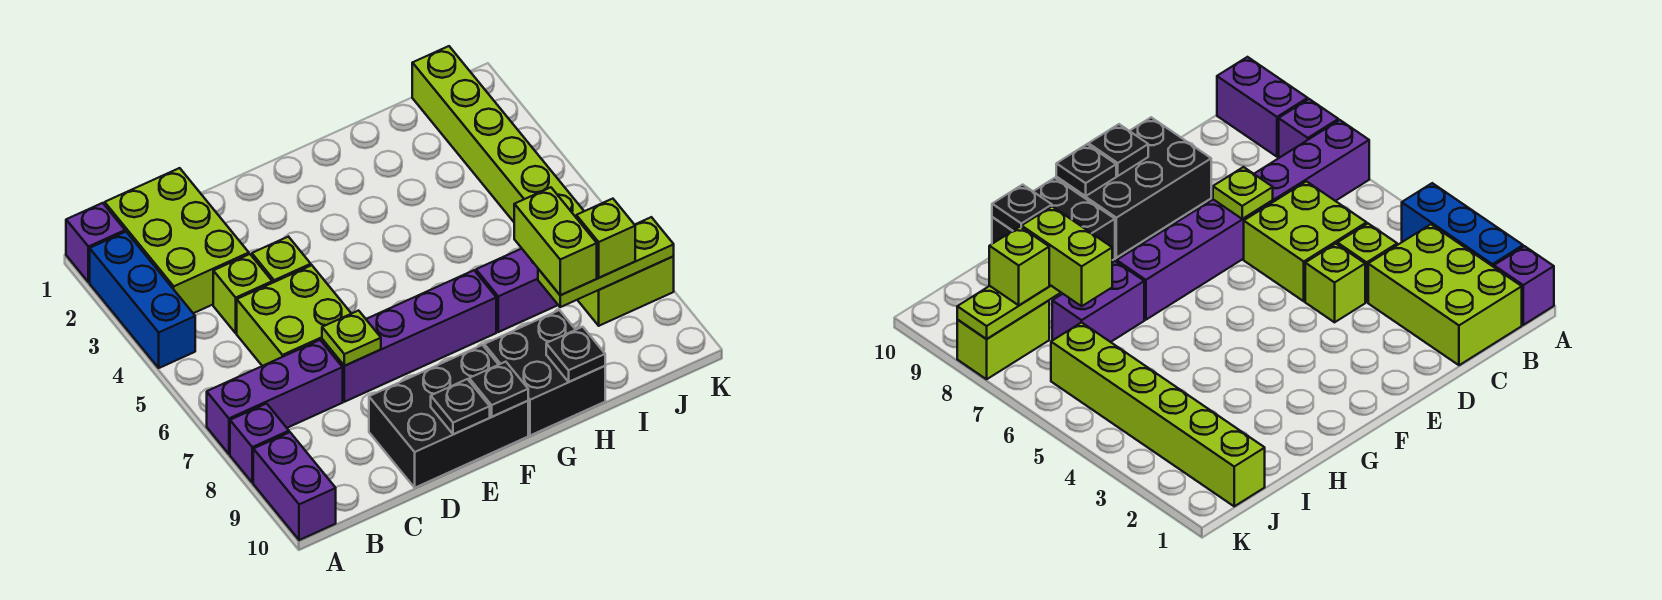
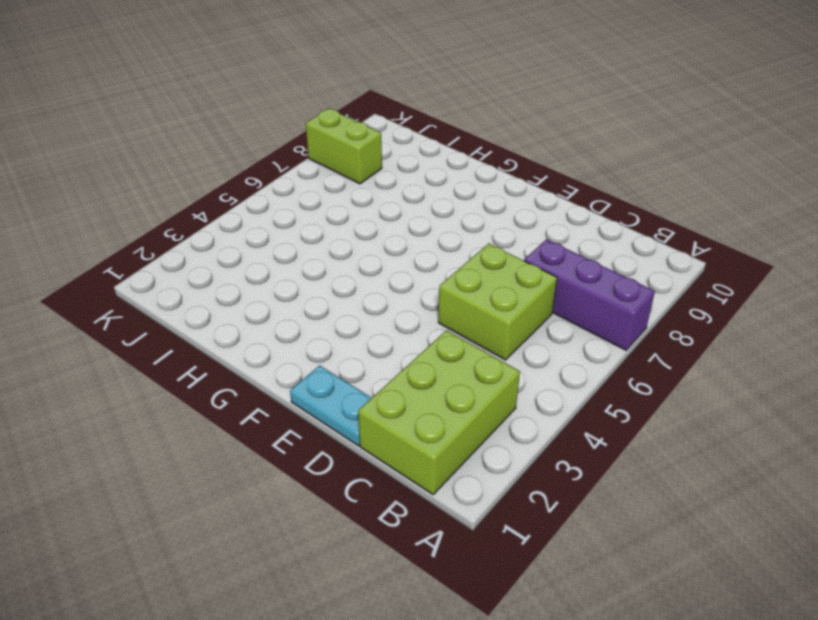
cyan plate D1:E1 level 1 -> none
none -> purple brick A1 level 1
none -> blue brick A2:A4 level 1
none -> purple brick A8 level 1

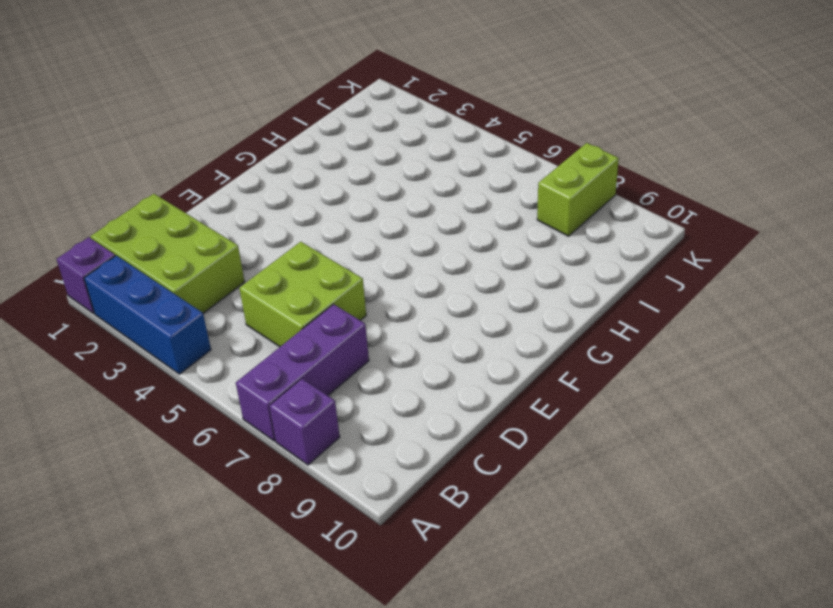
none -> purple brick A9:A10 level 1
none -> lime brick C4 level 1
none -> lime brick D4 level 1

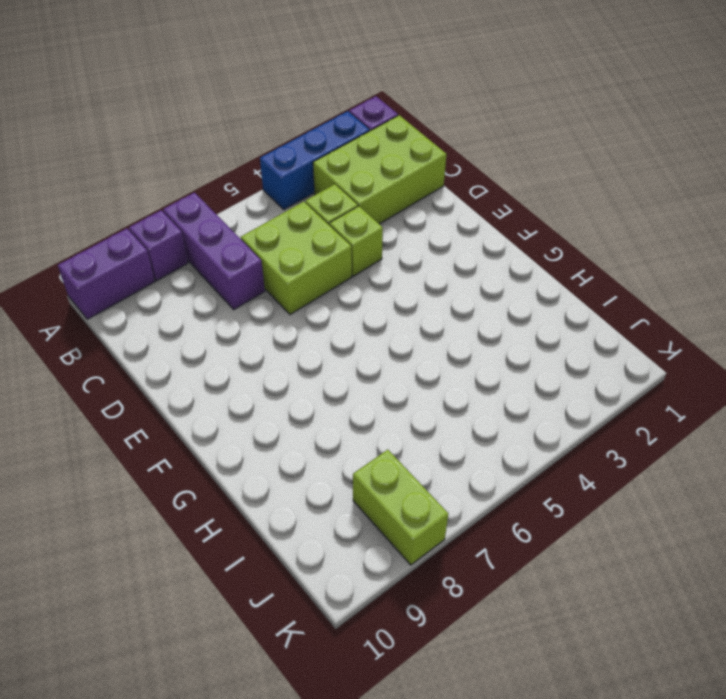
none -> purple brick D7:G7 level 1
none -> black brick D9:F10 level 1
none -> black brick G9:H10 level 1

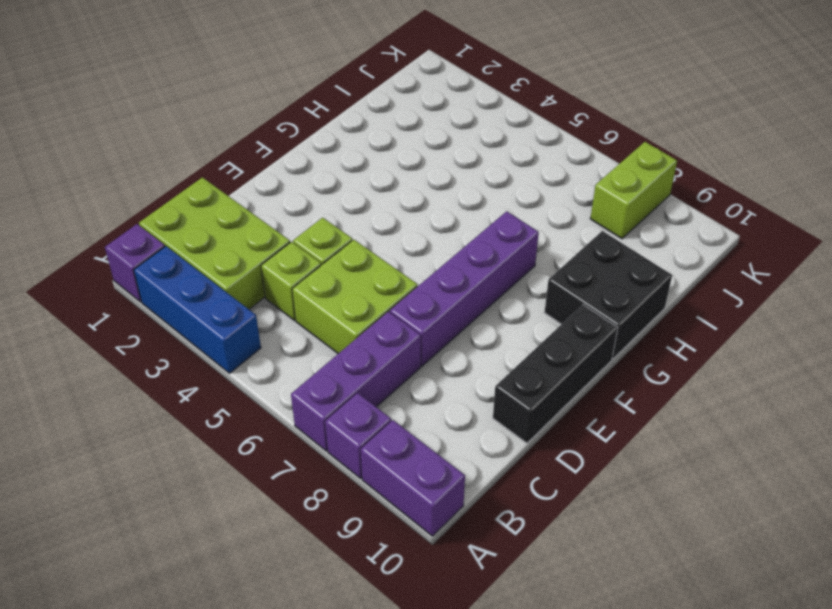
black brick D10:F10 level 1 -> black brick D9:F10 level 1
none -> purple brick H7:I7 level 1
none -> lime brick J1:J6 level 1
none -> lime plate D7 level 2

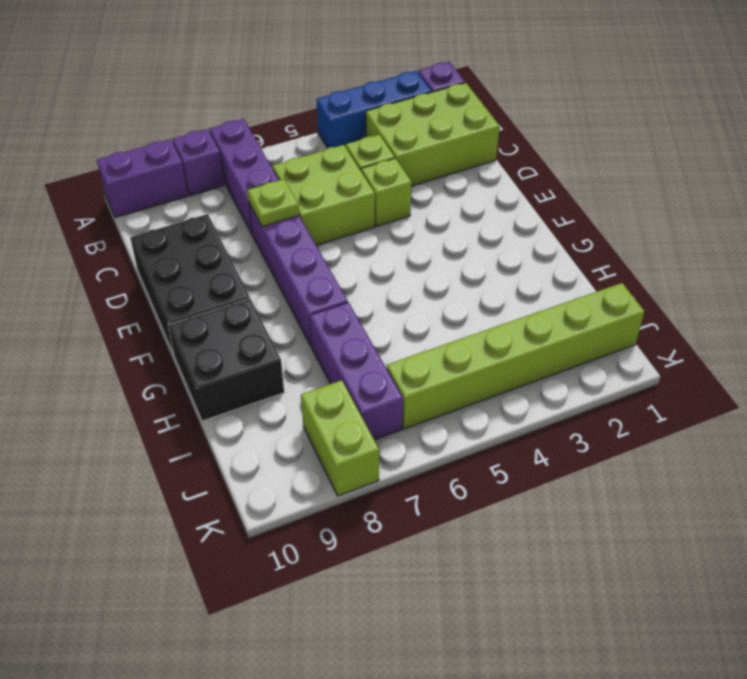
purple brick H7:J7 level 1 -> purple brick H7:I7 level 1
none -> black plate E10 level 2
none -> black plate F10 level 2
none -> black plate H10 level 2

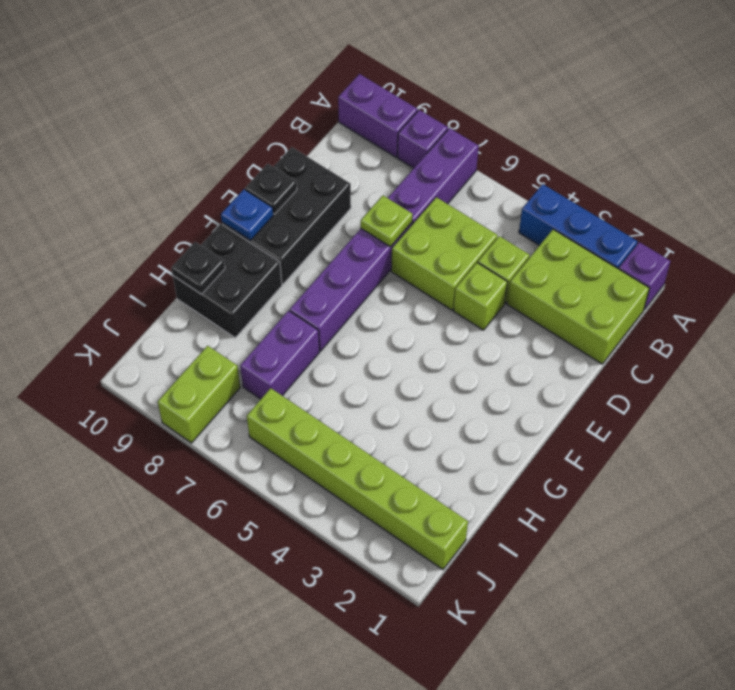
blue plate F10 level 2 -> black plate F10 level 2
none -> lime plate I8:K8 level 2
none -> lime brick I7:I8 level 3
none -> lime brick J8 level 3

